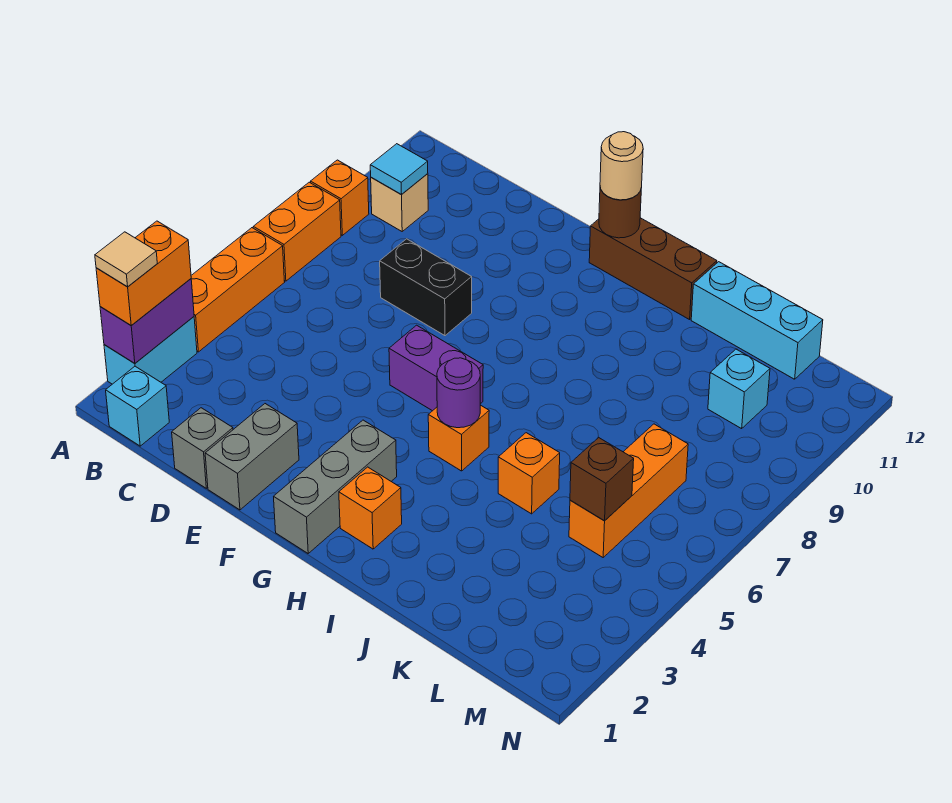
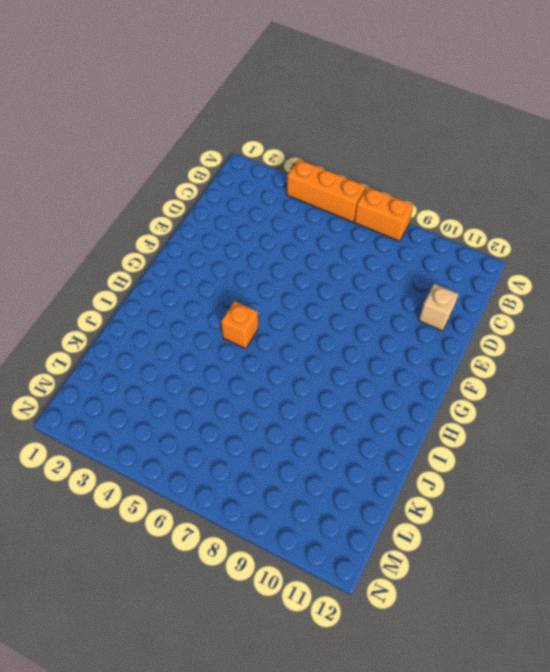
tan brick D11 level 1 -> tan brick B10 level 1
none -> cyan brick A2:A3 level 1
none -> orange brick A9 level 1
none -> cyan brick B1 level 1

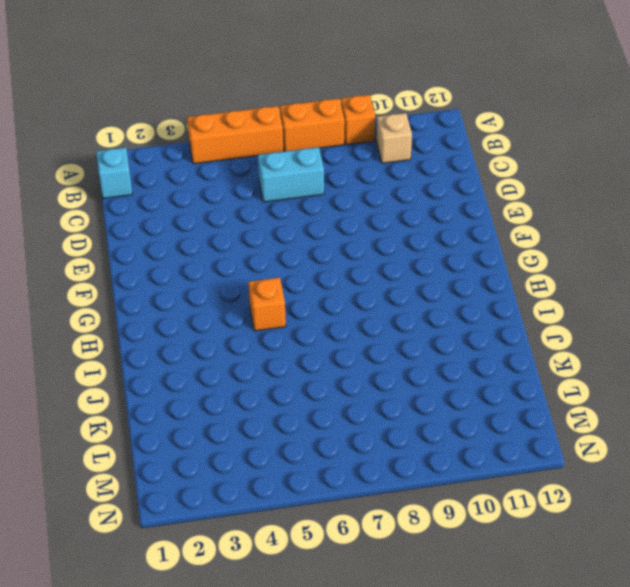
cyan brick C6:C7 level 1 -> cyan brick A2:A3 level 1
none -> grey brick D1 level 1
none -> black brick D8:E8 level 1
none -> grey brick E1:E2 level 1

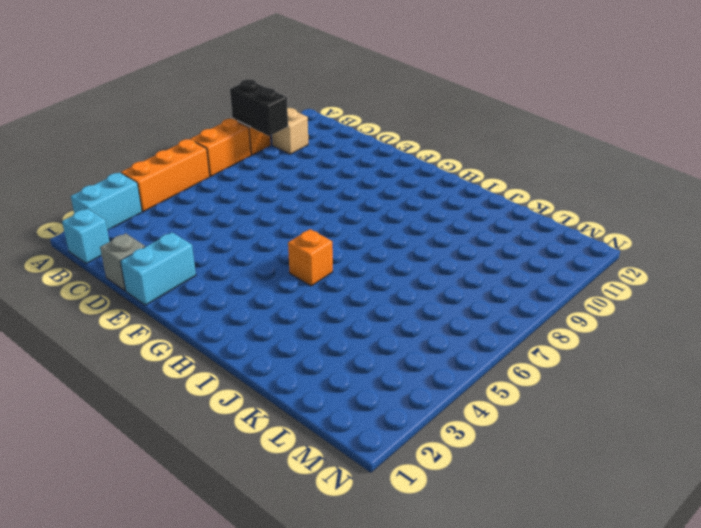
black brick A9:B9 level 2 -> black brick D8:E8 level 1
cyan brick E1:E2 level 1 -> grey brick E1:E2 level 1
none -> purple brick F6:G6 level 1
none -> grey brick G1:G3 level 1
none -> brown brick G12:I12 level 1

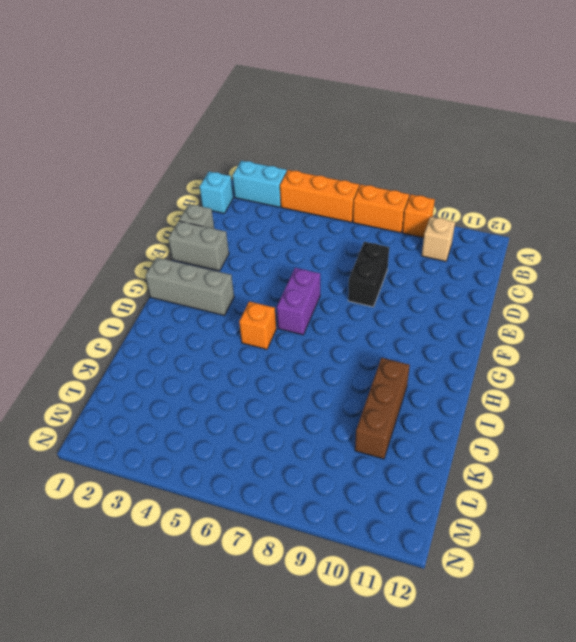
brown brick I10:K10 level 1 -> brown brick G12:I12 level 1
none -> orange brick H2 level 1
none -> orange brick J5 level 1
none -> cyan brick J12:L12 level 1

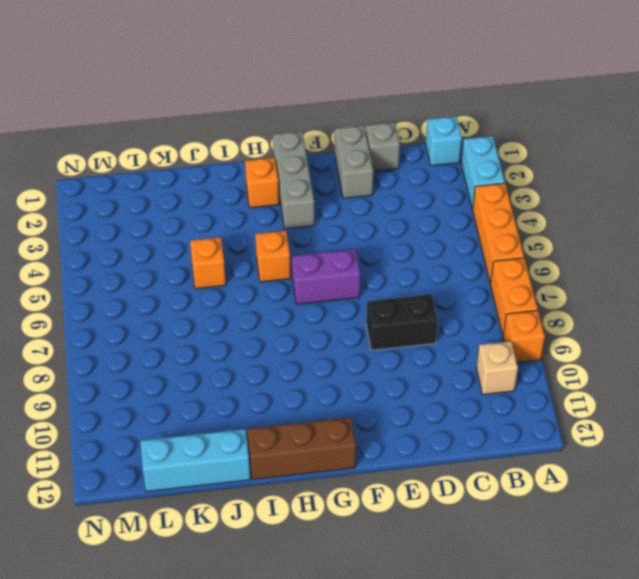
none -> orange brick L5:L7 level 1
none -> cyan brick L10 level 1
none -> purple brick A2:A3 level 2

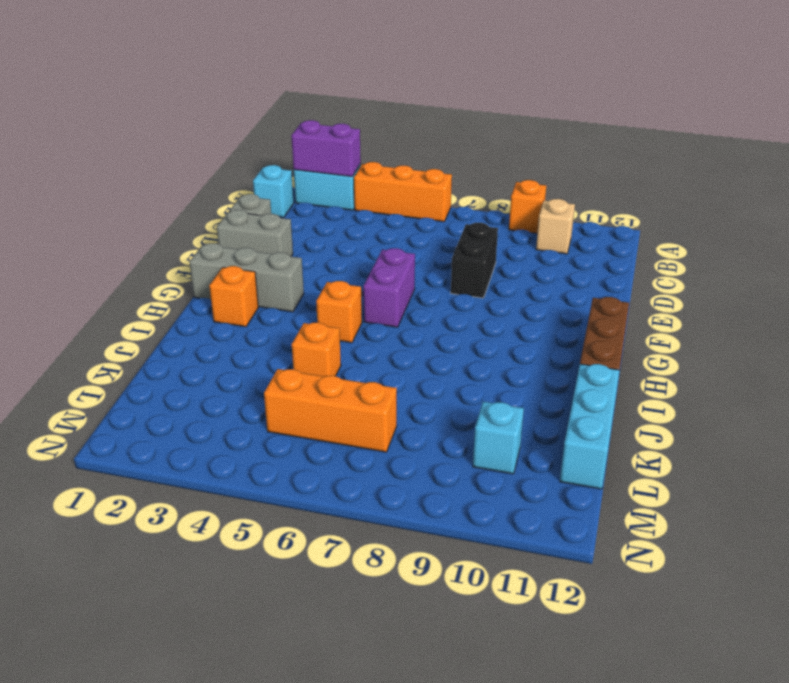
none -> orange brick A7:A8 level 1
none -> cyan tile B10 level 2
none -> brown round brick G12 level 2

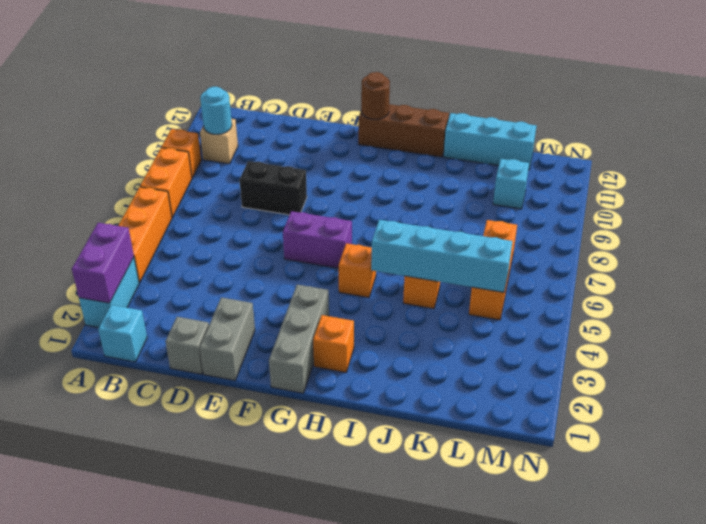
cyan round brick B10 level 2 -> cyan tile B10 level 2
cyan brick I5:L5 level 2 -> brown brick L5 level 2
none -> purple round brick H5 level 2
none -> orange brick A2:A3 level 3
none -> tan round brick G12 level 3

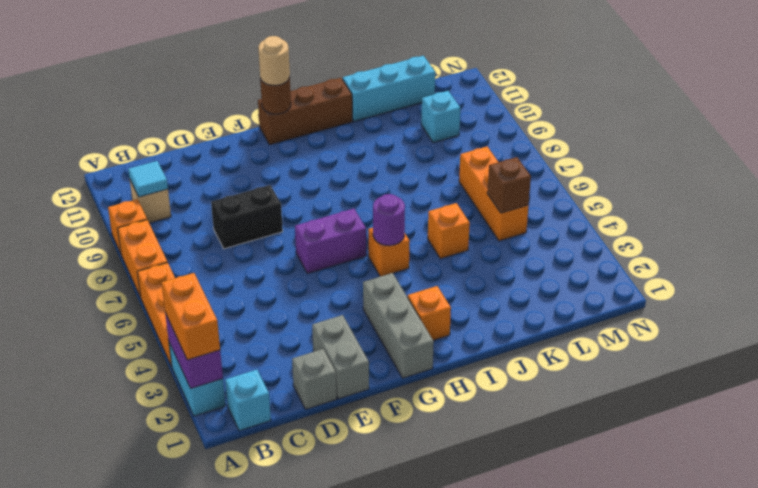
none -> tan tile A2 level 4

